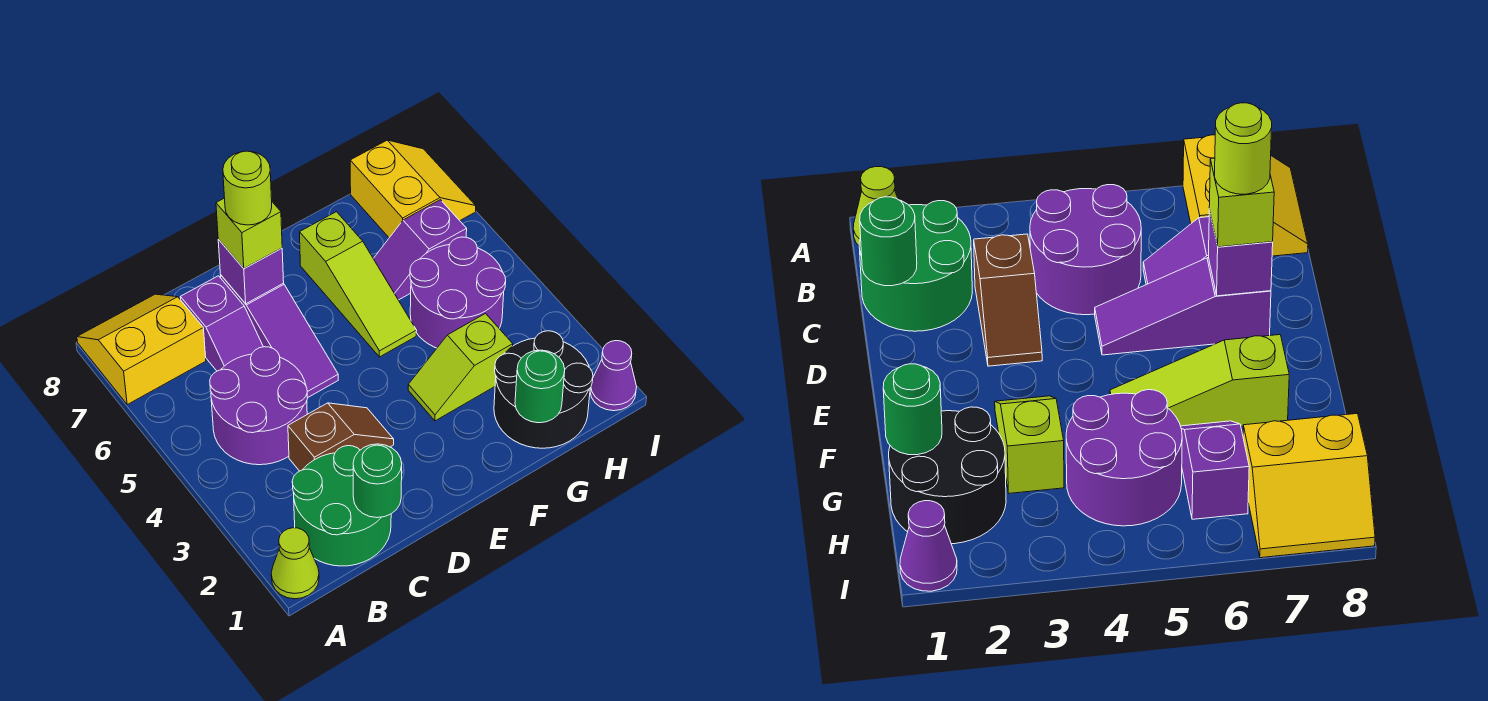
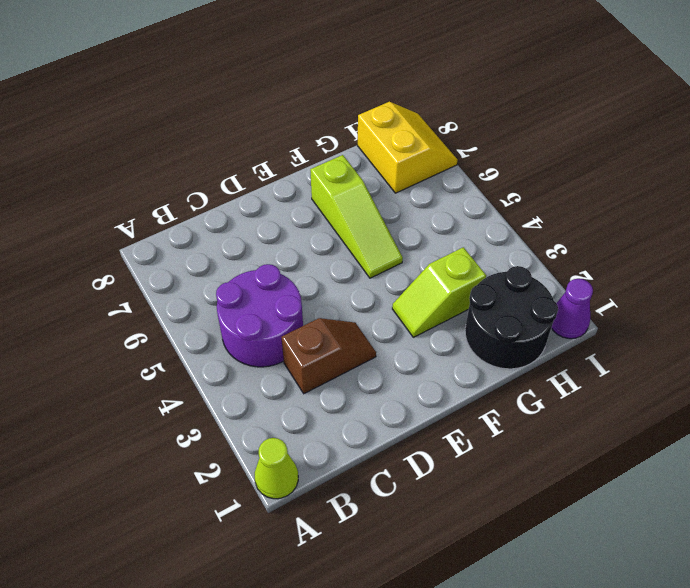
none -> yellow slope A7:B8 level 1 top 7
none -> green round brick B1:C2 level 1
none -> purple slope C6:C7 level 1 top 7

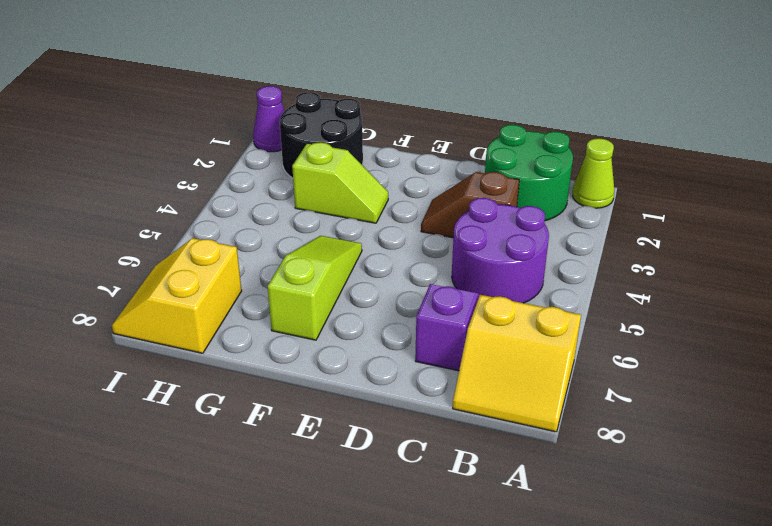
none -> purple slope D5:D7 level 1 top 7
none -> purple round brick G4:H5 level 1
none -> purple slope G6:H6 level 1 top H

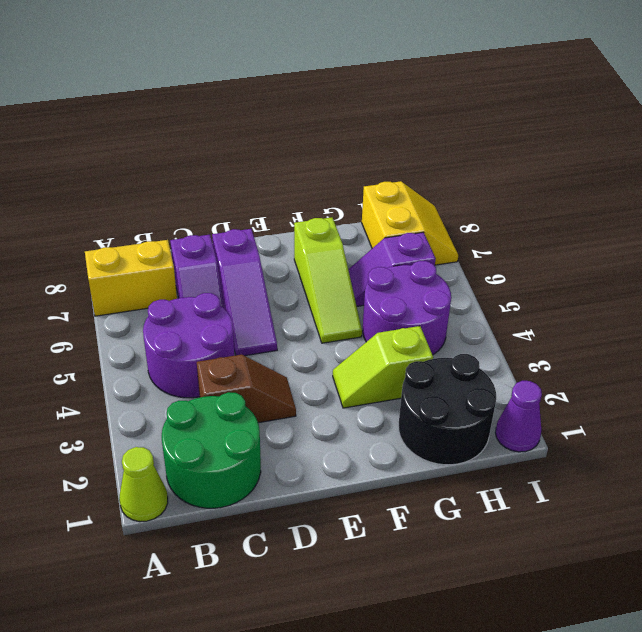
none -> green round brick C1 level 2
none -> purple brick D7 level 2
none -> green round brick G1 level 2

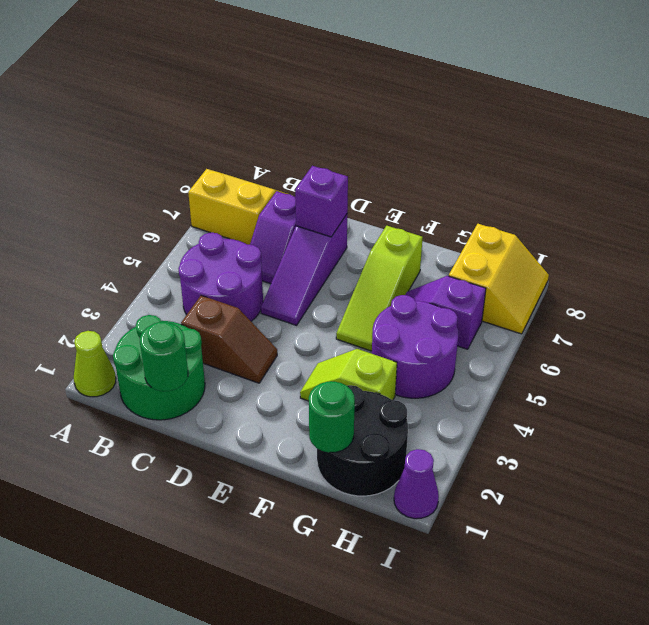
none -> lime brick D7 level 3
none -> lime round brick D7 level 4

